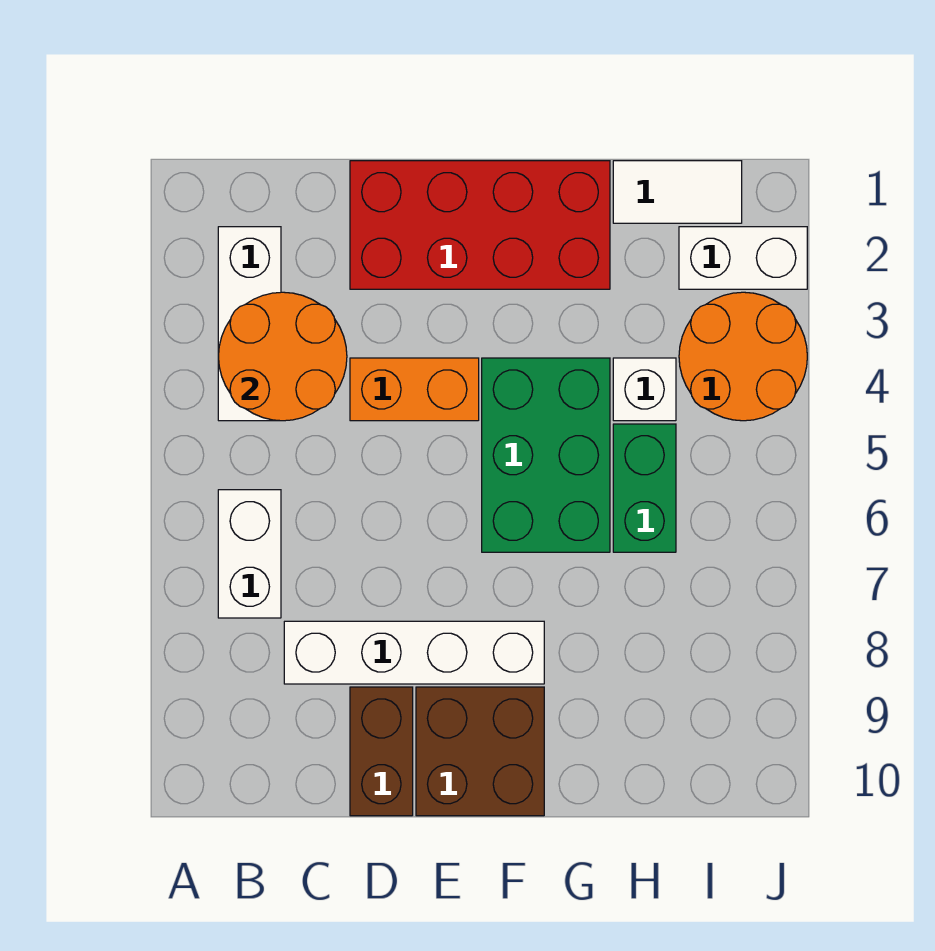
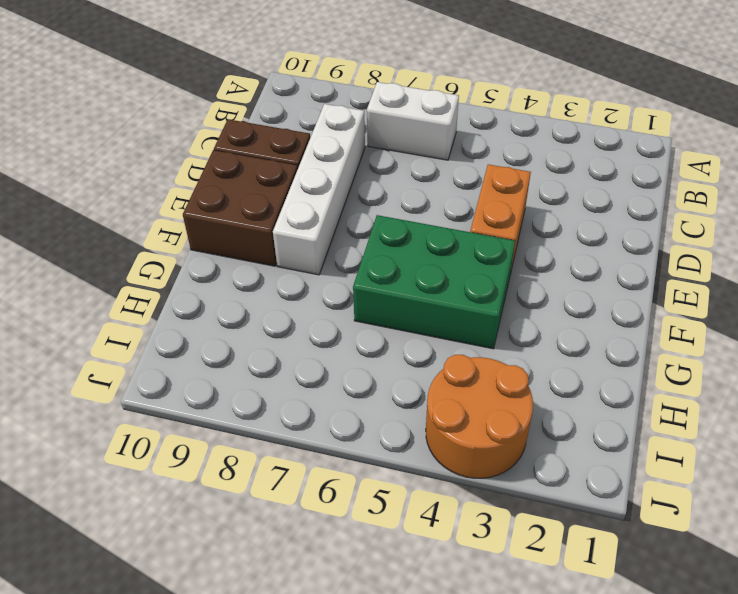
none -> white brick B2:B4 level 1
none -> red brick D1:G2 level 1
none -> white tile H1:I1 level 1

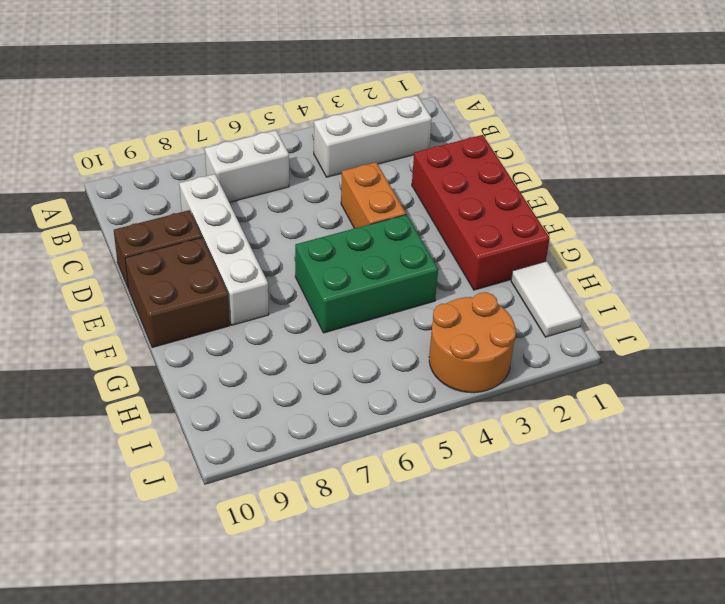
none -> white brick H4 level 1
none -> green brick H5:H6 level 1
none -> white brick I2:J2 level 1

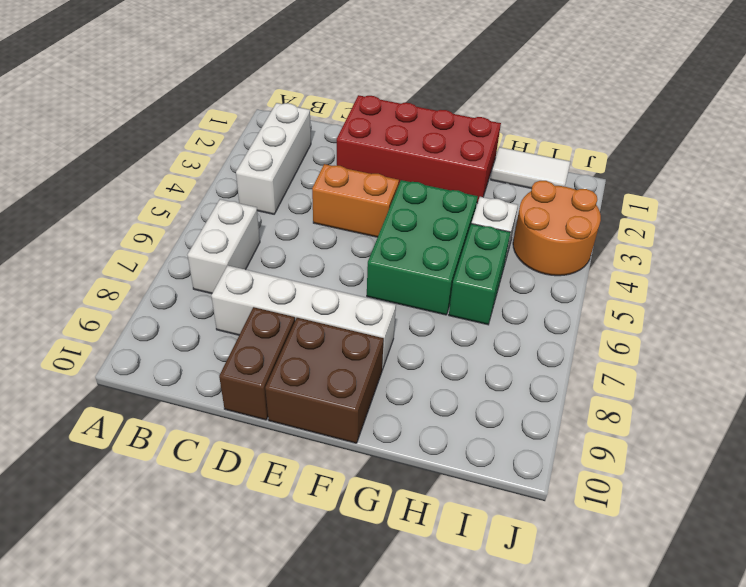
none -> white brick I2:J2 level 1
none -> orange round brick B3:C4 level 2

